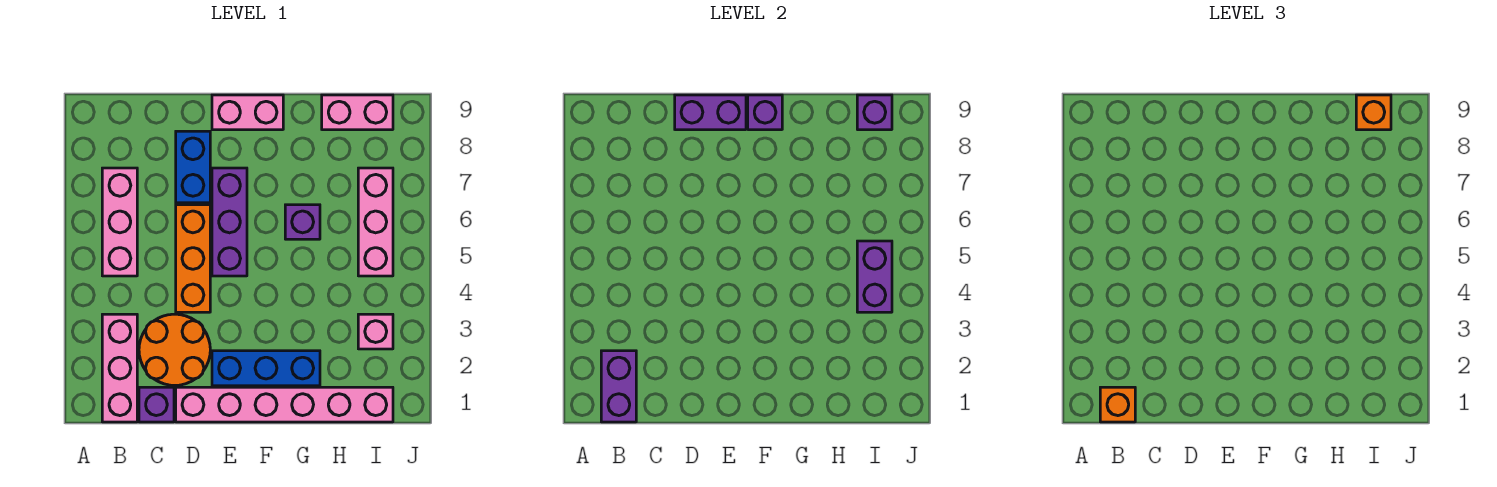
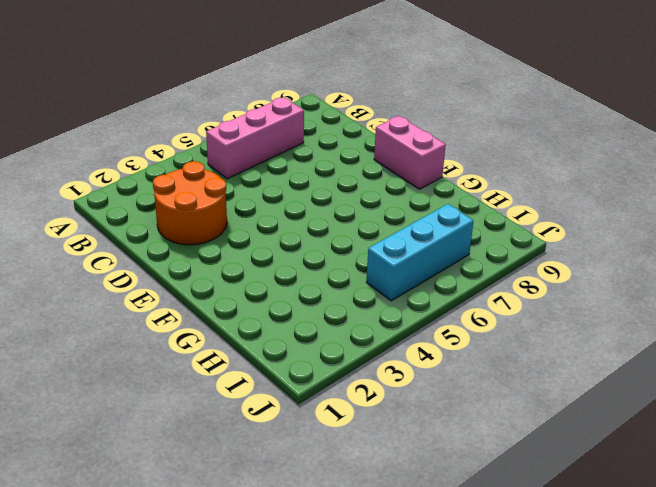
cyan brick I5:I7 level 1 -> pink brick I5:I7 level 1
none -> pink brick B1:B3 level 1
none -> purple brick C1 level 1
none -> pink brick D1:I1 level 1

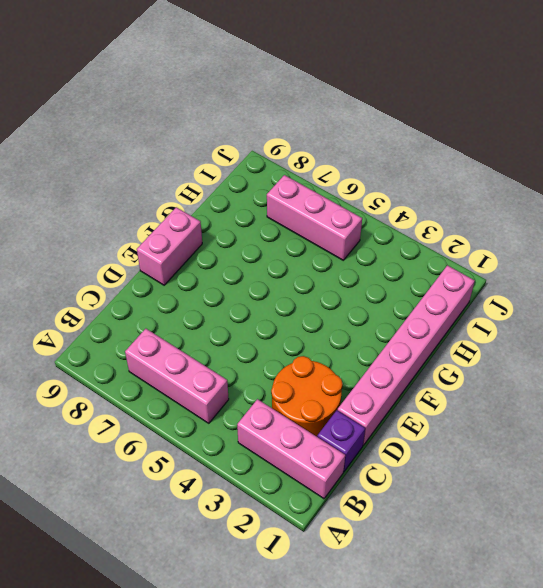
none -> orange brick D4:D6 level 1
none -> blue brick D7:D8 level 1
none -> blue brick E2:G2 level 1

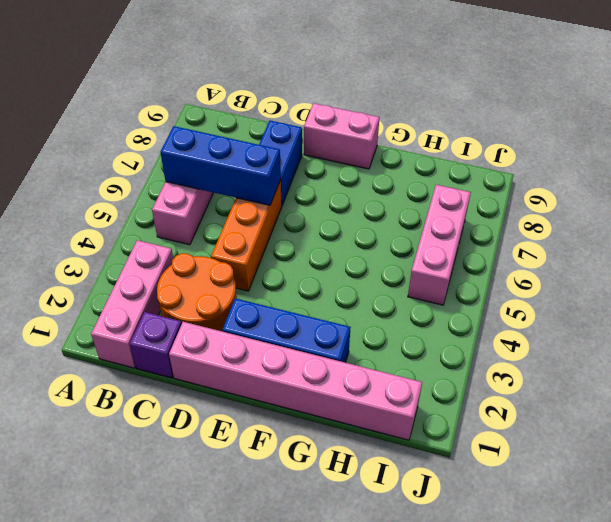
blue brick B6:D6 level 2 -> none
none -> purple brick E5:E7 level 1
none -> purple brick G6 level 1
none -> pink brick H9:I9 level 1

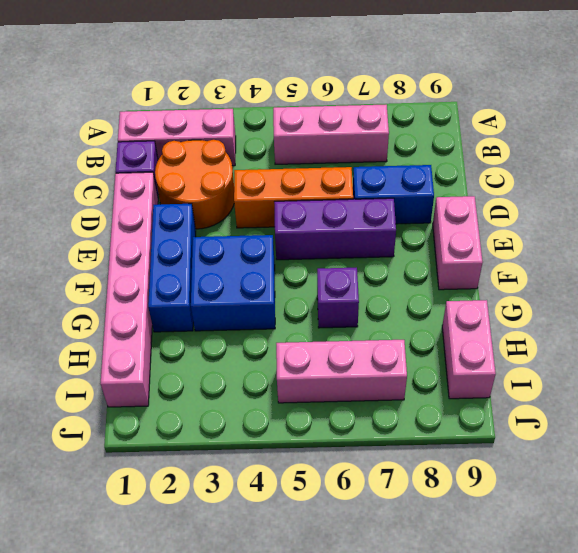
blue brick F3:G4 level 1 -> none
none -> pink brick I3 level 1
none -> purple brick B1:B2 level 2
none -> purple brick D9:E9 level 2

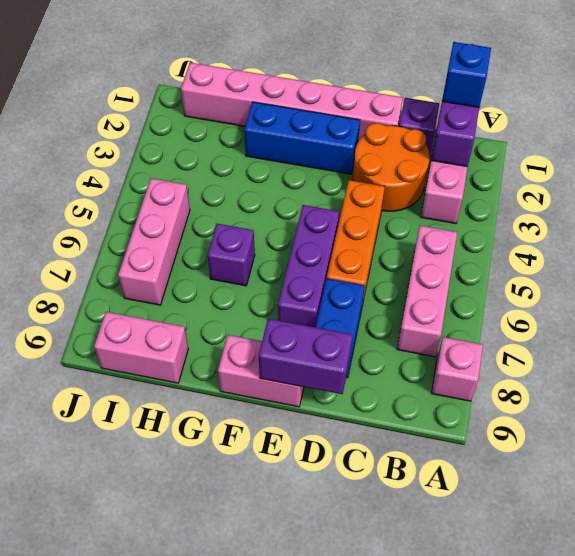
pink brick A8 level 1 -> pink brick I3 level 1
blue brick B1 level 3 -> orange brick B1 level 3
none -> purple brick F9 level 2
none -> purple brick I4:I5 level 2
none -> purple brick I9 level 2

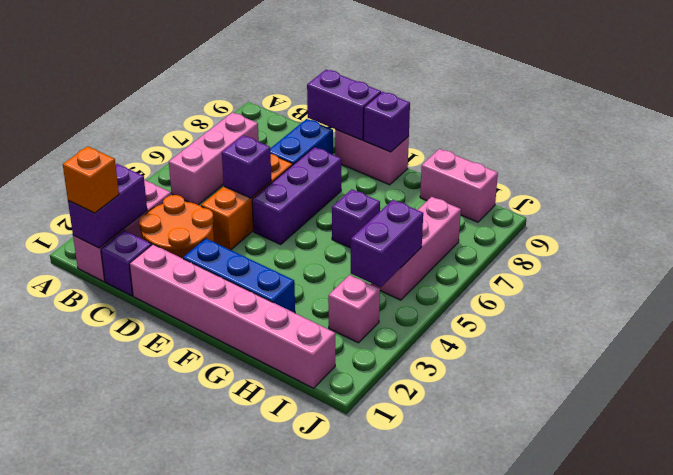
purple brick D5 level 2 -> purple brick I9 level 2
none -> orange brick I9 level 3

